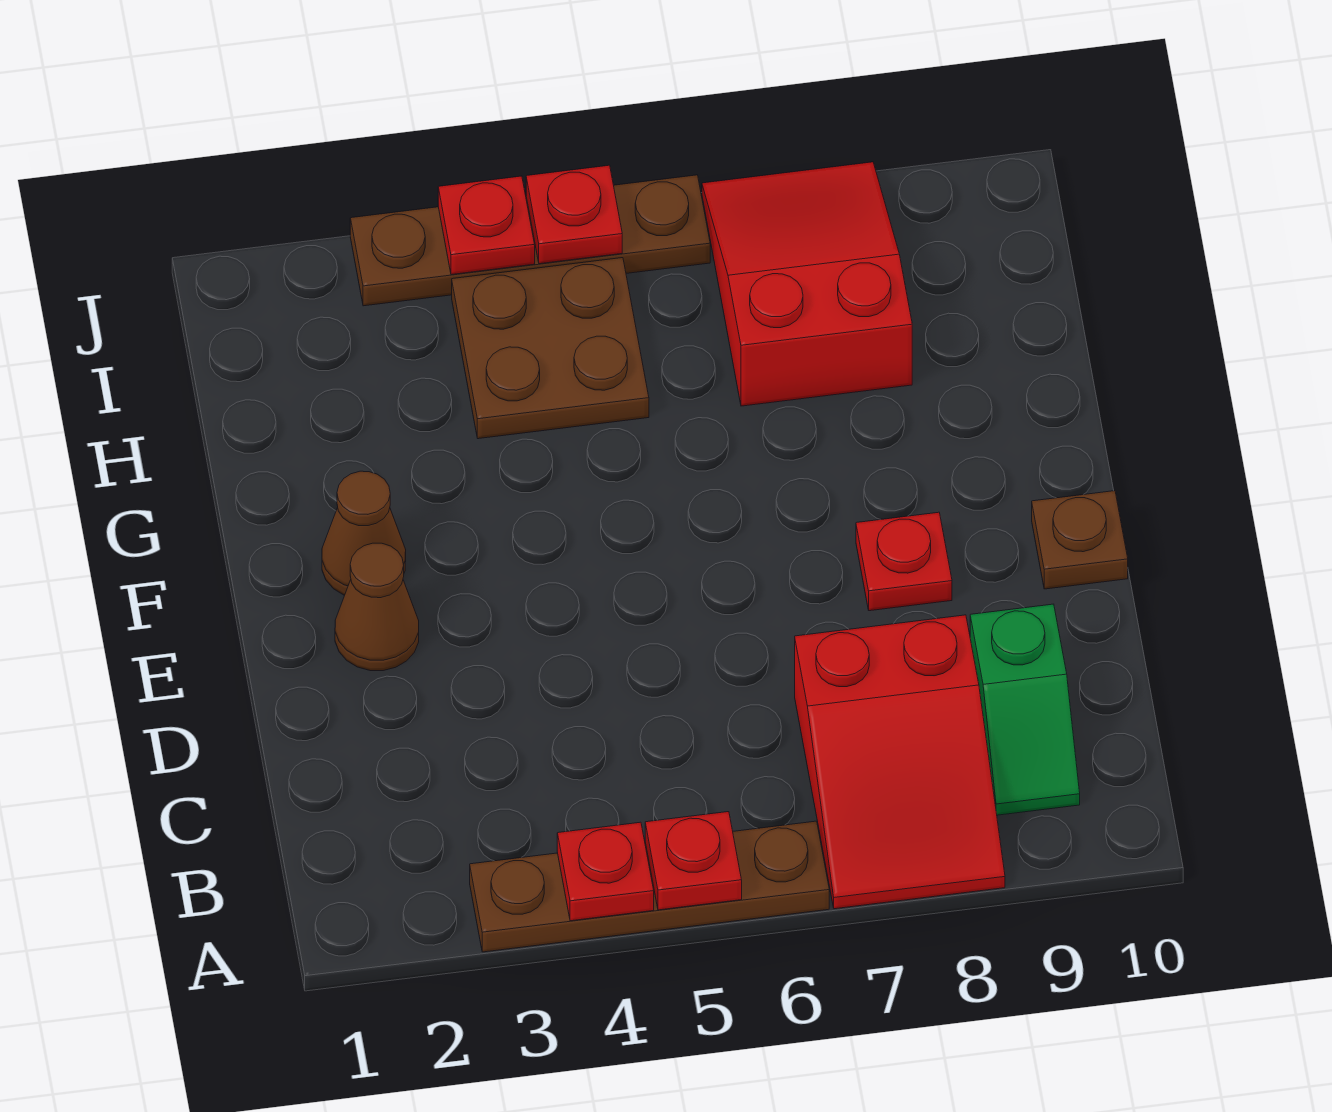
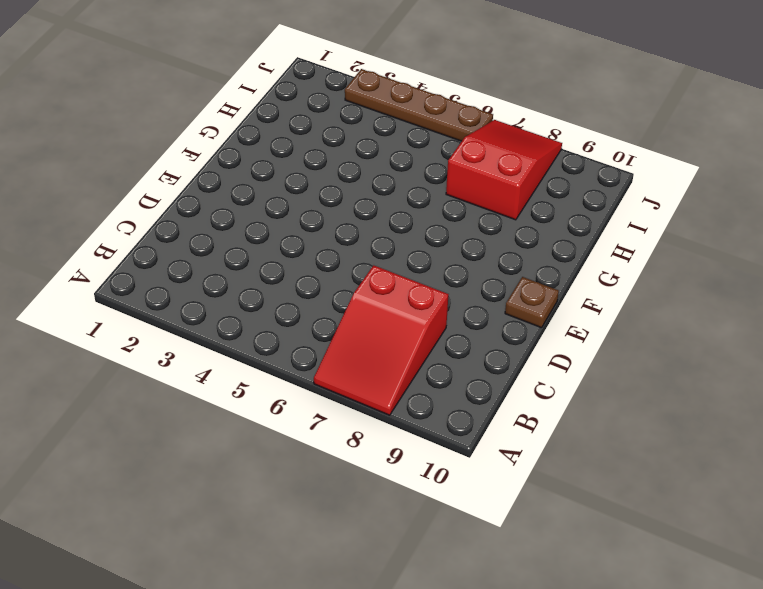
none -> brown plate A3:A6 level 1
none -> green slope B9:C9 level 1 top C
none -> brown cone E2 level 1

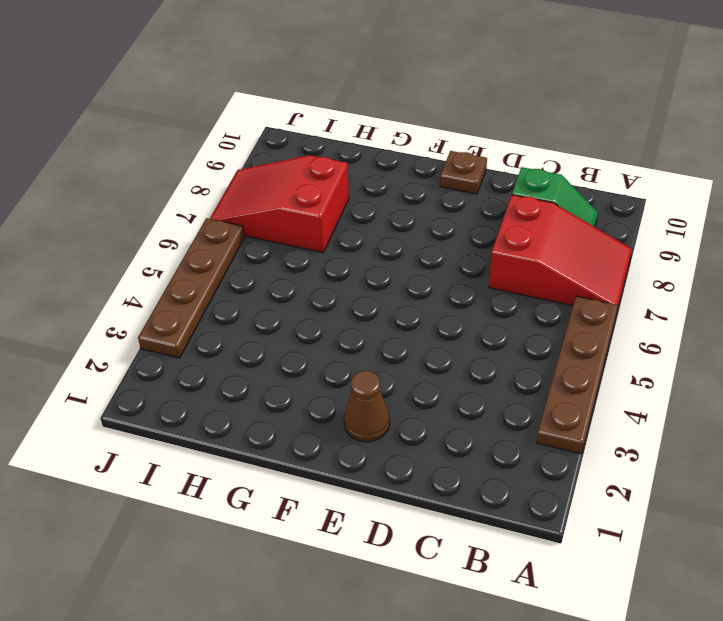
none -> red plate E8 level 1
none -> brown cone F2 level 1
none -> brown plate H4:I5 level 1

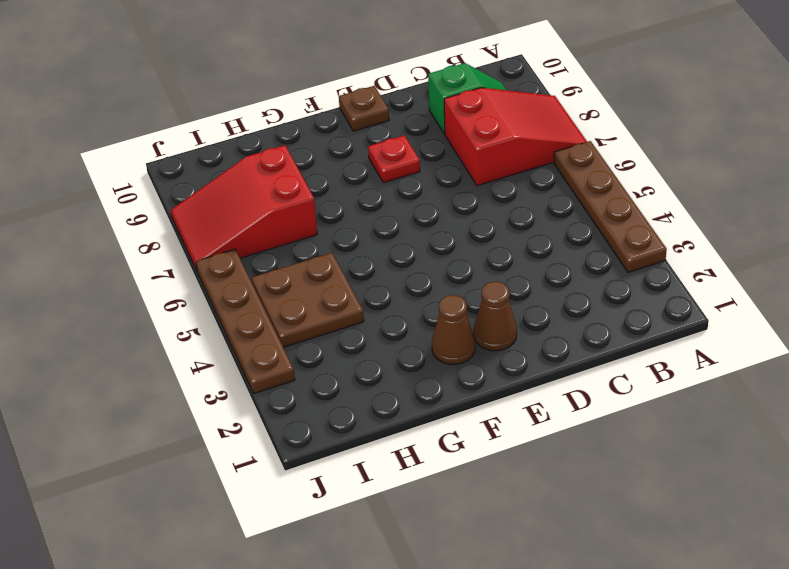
none -> red plate A4 level 2
none -> red plate A5 level 2
none -> red plate J4 level 2

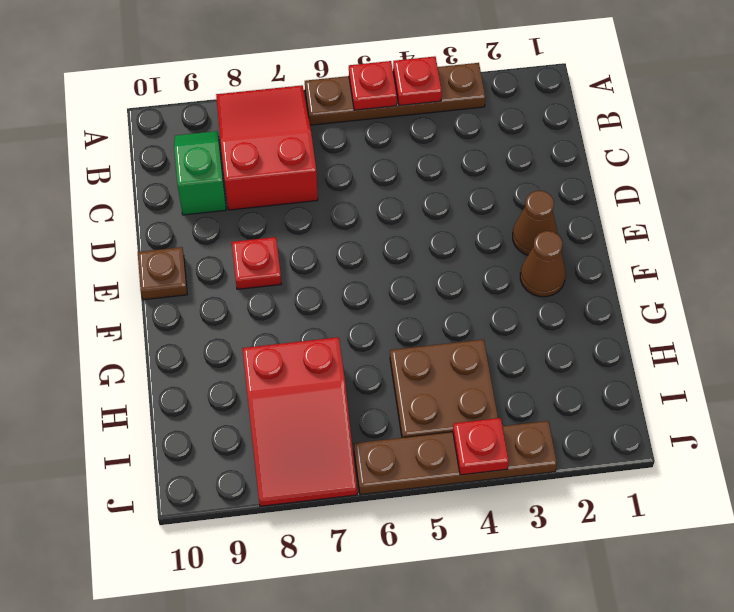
none -> red plate J5 level 2

